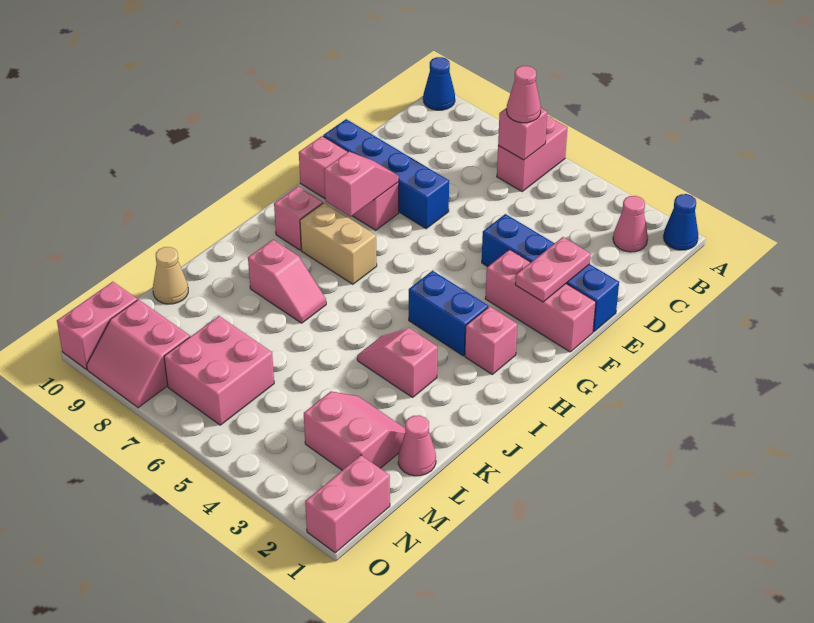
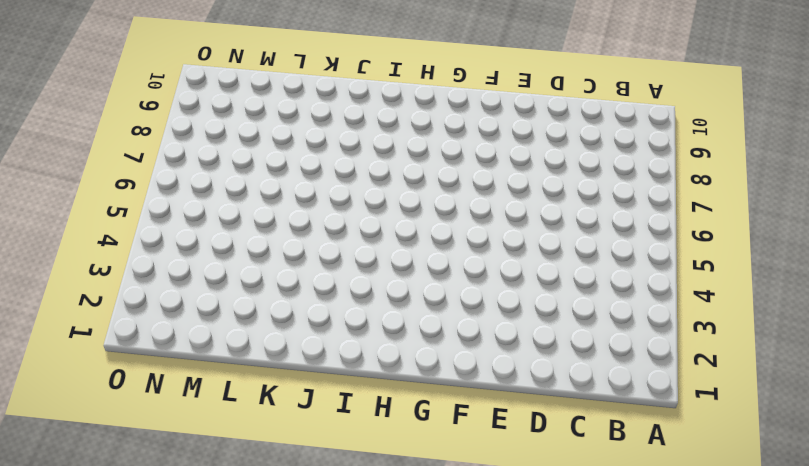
none -> blue cone A1 level 1
none -> pink brick A6:B6 level 1
none -> blue cone A10 level 1

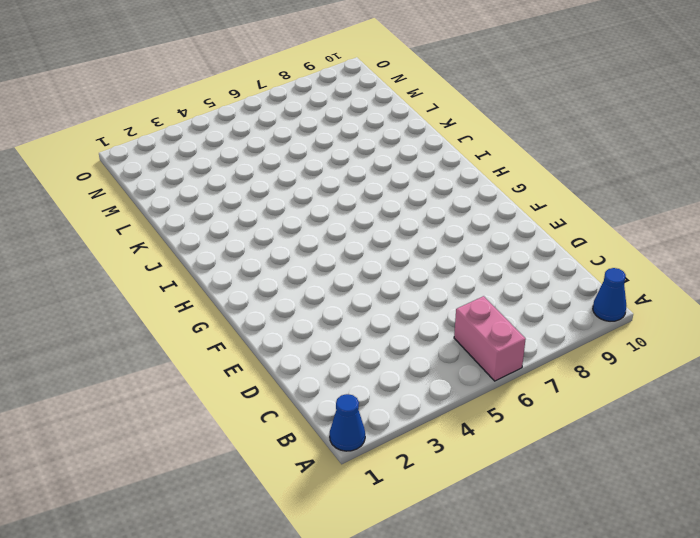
none -> pink cone B2 level 1
none -> blue brick E1:E4 level 1
none -> blue brick E7:E10 level 1

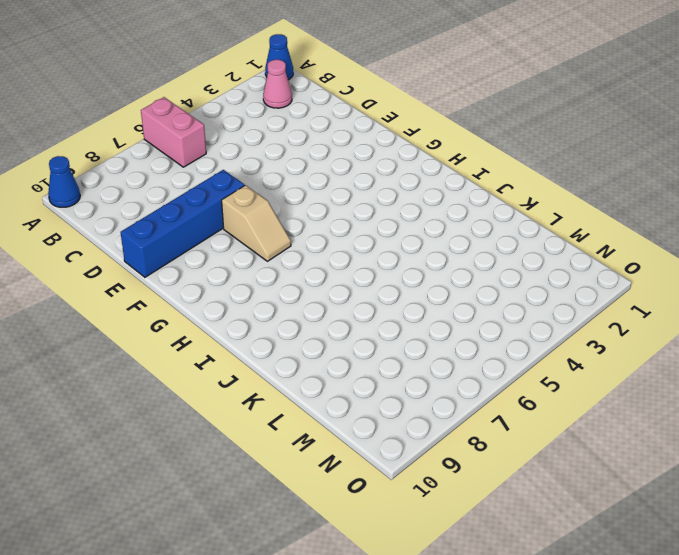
tan slope F7:G7 level 1 top F -> none
none -> blue brick E1:E4 level 1
none -> pink brick F1:F3 level 1
none -> pink brick F8:F10 level 1

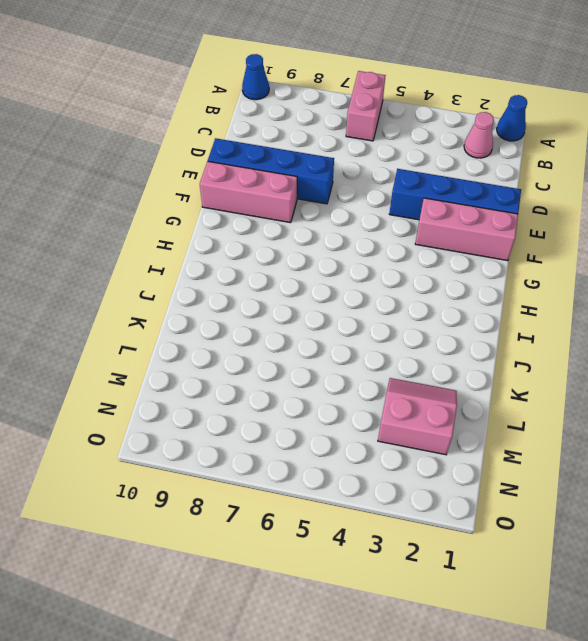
none -> pink brick H2 level 1
none -> blue brick H3:H4 level 1
none -> tan brick H7:H8 level 1

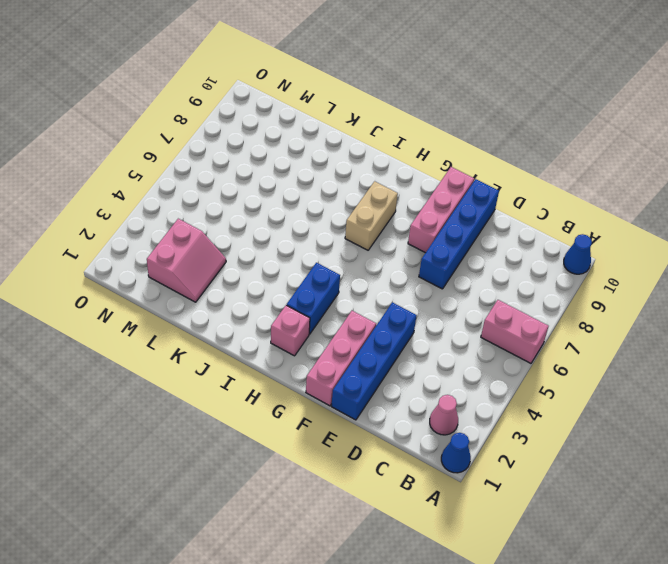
none -> pink brick H9 level 1
none -> pink slope J3:J4 level 1 top 3
none -> pink slope J7:J8 level 1 top 8

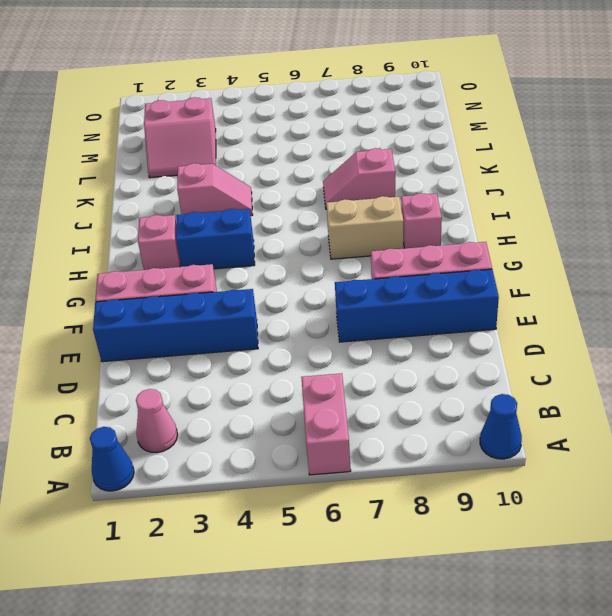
none -> pink cone L1 level 1
none -> tan cone L10 level 1
none -> pink brick M6:N7 level 1

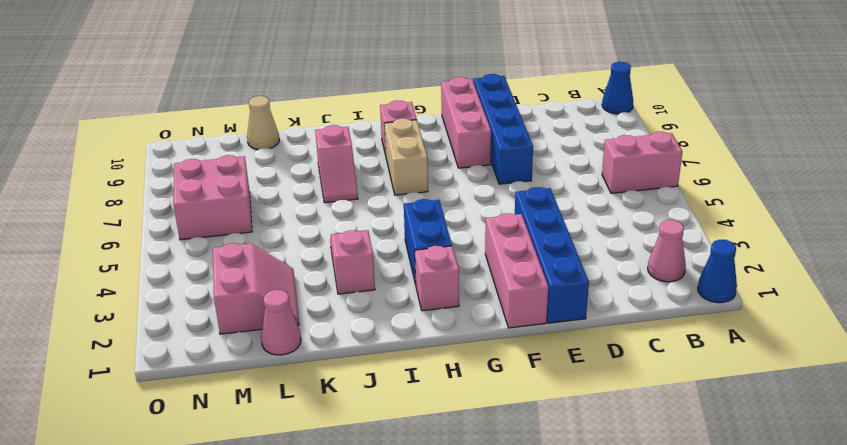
none -> pink brick N1:O1 level 1
none -> pink slope N8:O9 level 1 top N
none -> pink brick N10:O10 level 1

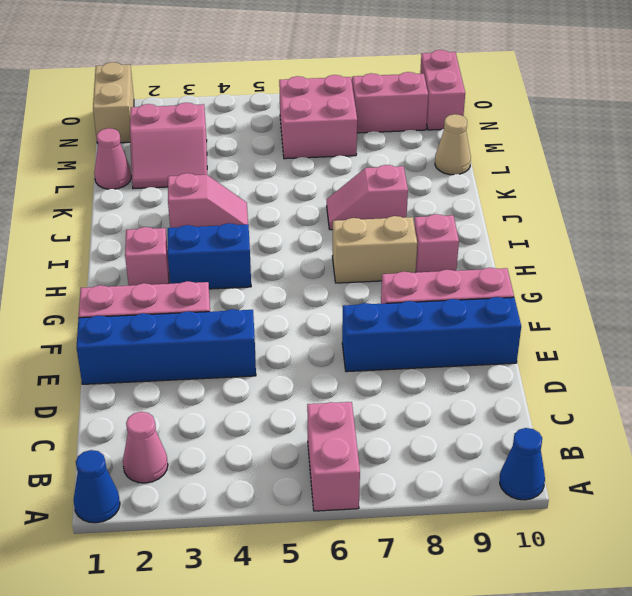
tan brick N1:O1 level 1 -> pink brick N1:O1 level 1
none -> pink brick B6 level 2
none -> pink plate E2:F2 level 2
none -> pink slope F8:G8 level 2 top G

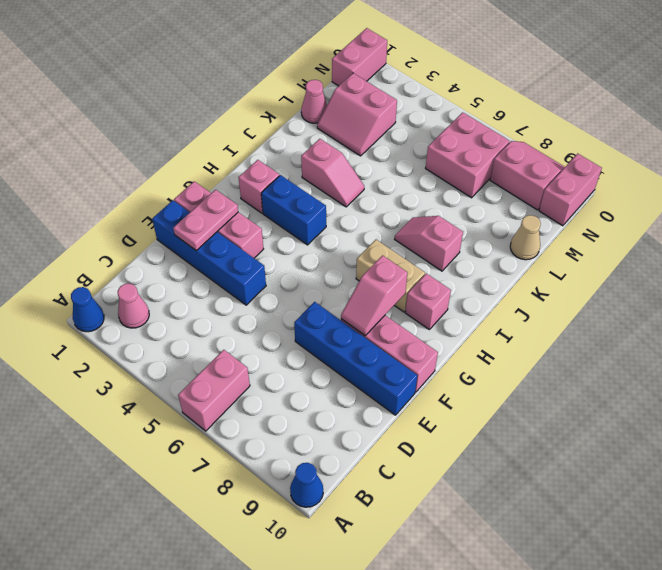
none -> pink brick B6 level 2
none -> pink cone B6 level 3

